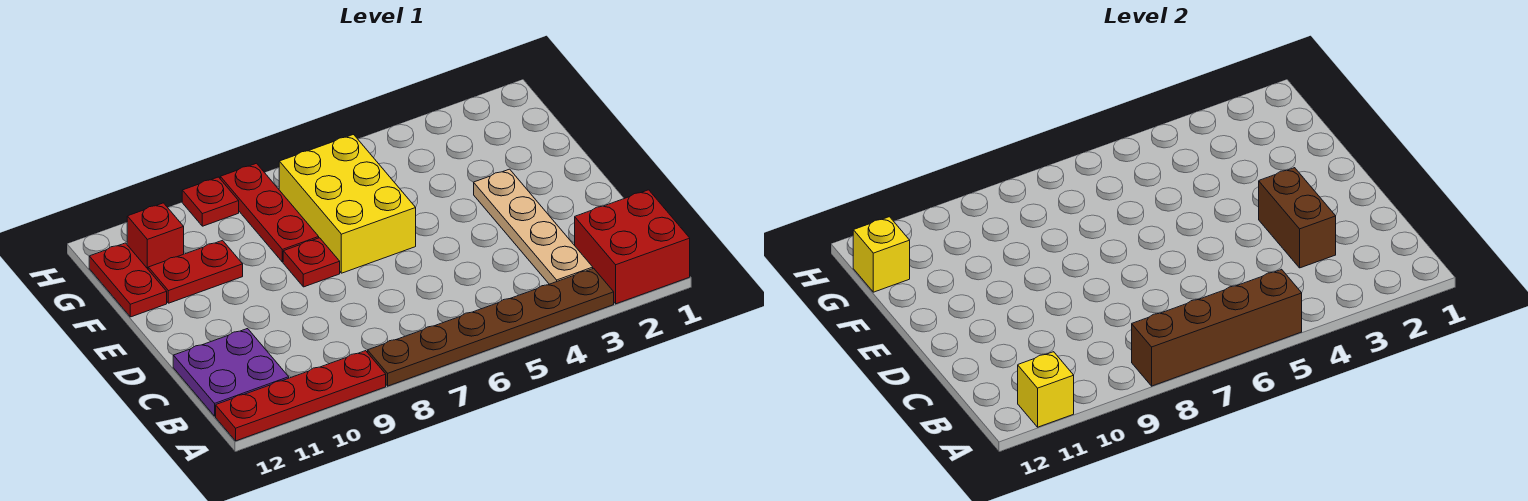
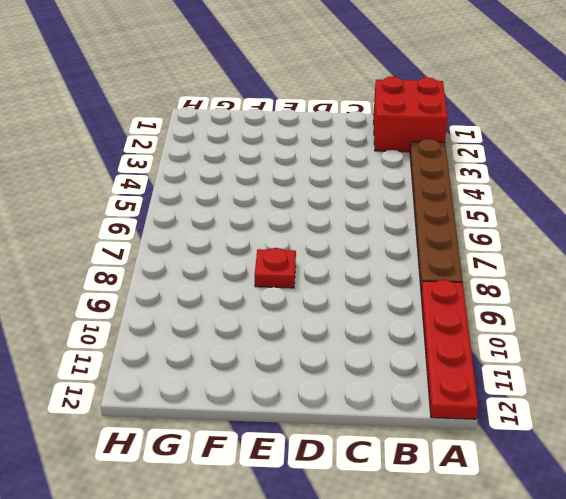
none -> tan plate B3:E3 level 1
none -> purple plate B11:C12 level 1
none -> yellow brick E6:G7 level 1

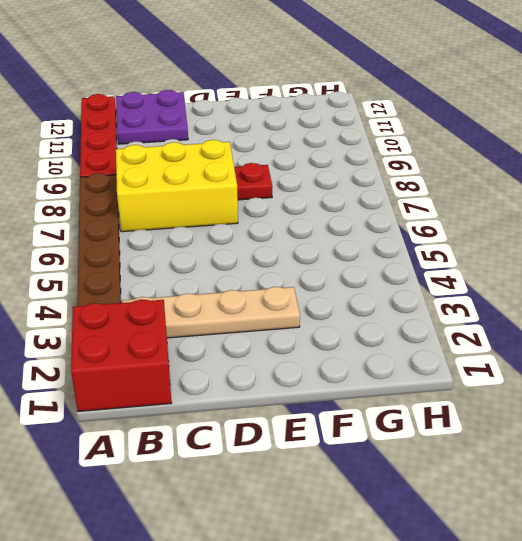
yellow brick B7:D8 level 1 -> yellow brick E6:G7 level 1
none -> red plate F8:H8 level 1
none -> red plate F10:F11 level 1
none -> red plate F12:G12 level 1

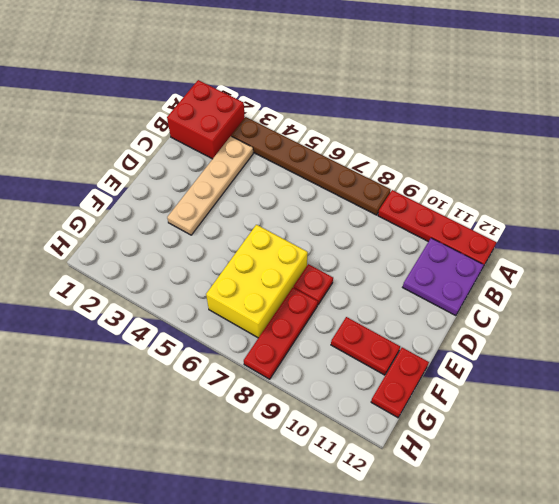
none -> red brick G11 level 1
none -> red plate H9 level 1
none -> brown brick A5:A8 level 2

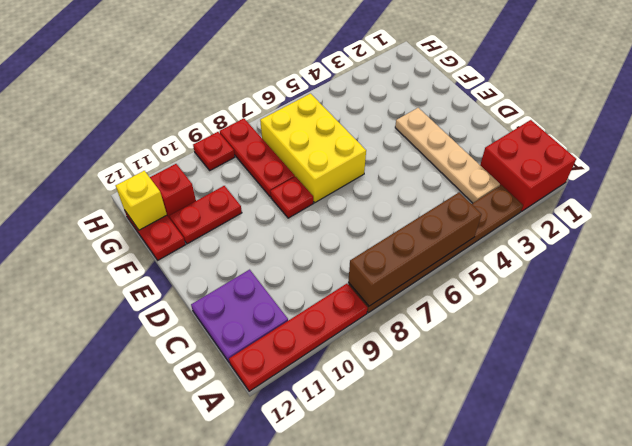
none -> yellow brick A11 level 2
none -> brown brick C3:D3 level 2

